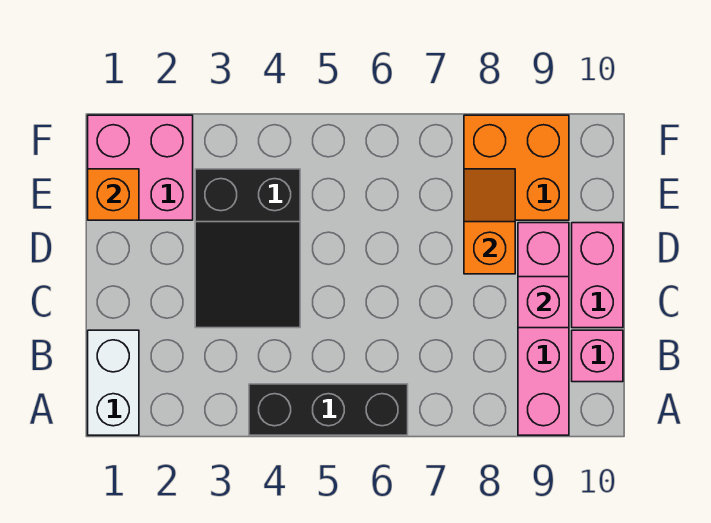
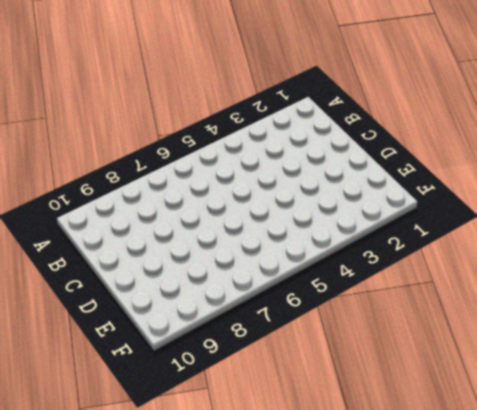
none -> white brick A1:B1 level 1
none -> black brick A4:A6 level 1

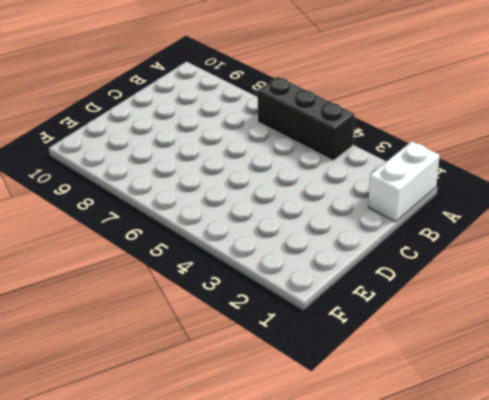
none -> pink brick A9:D9 level 1
none -> pink brick B10 level 1

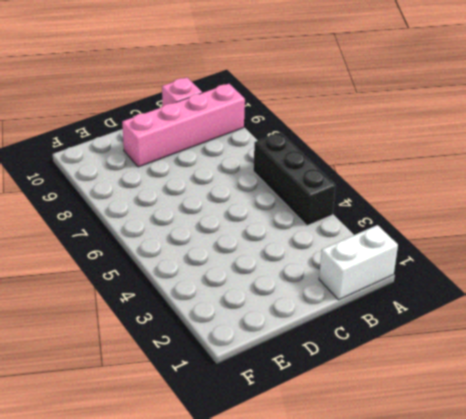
none -> black slope C3:E4 level 1 top E
none -> pink brick C10:D10 level 1

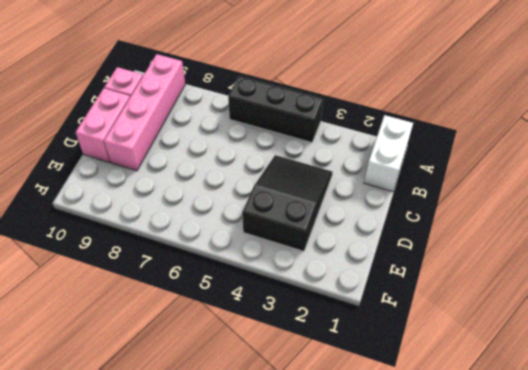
none -> pink brick E1:F2 level 1
none -> orange brick E8:F9 level 1

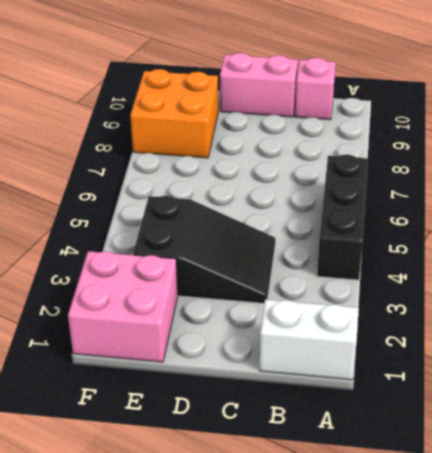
none -> pink brick A9:D9 level 1
none -> pink brick C9 level 2

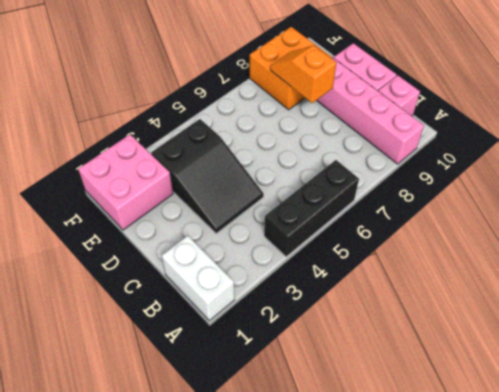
none -> pink brick C9 level 2
none -> orange brick E1 level 2

